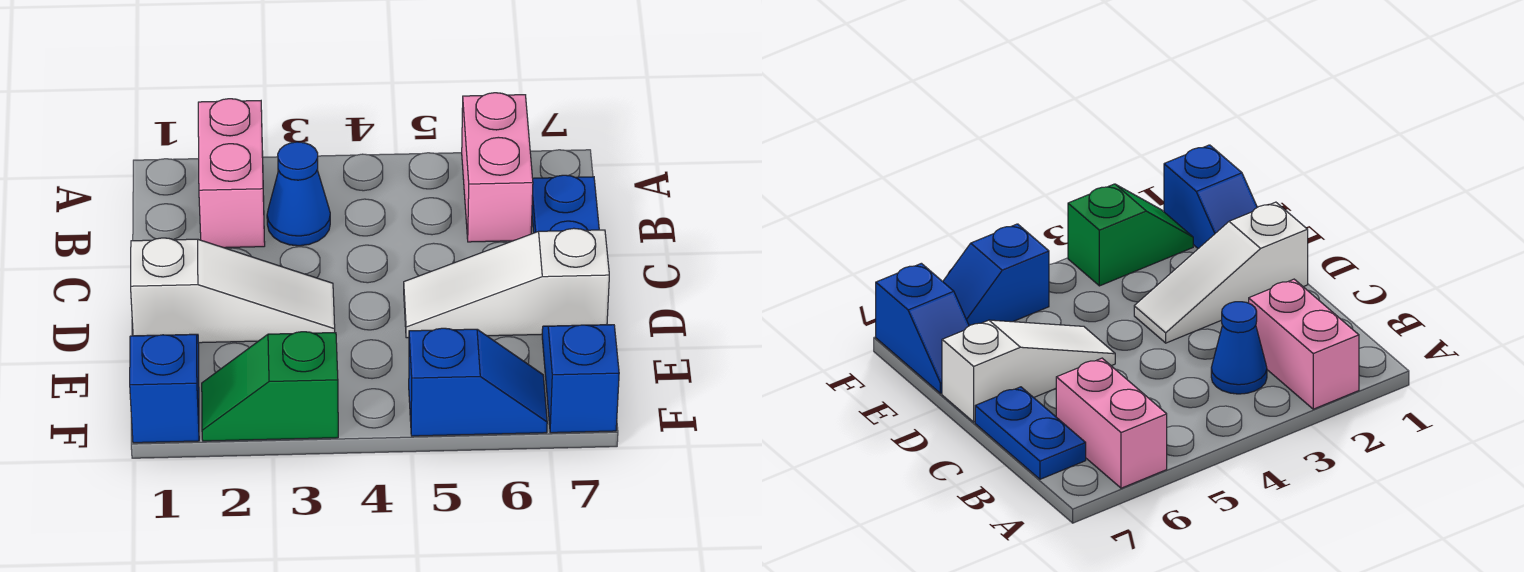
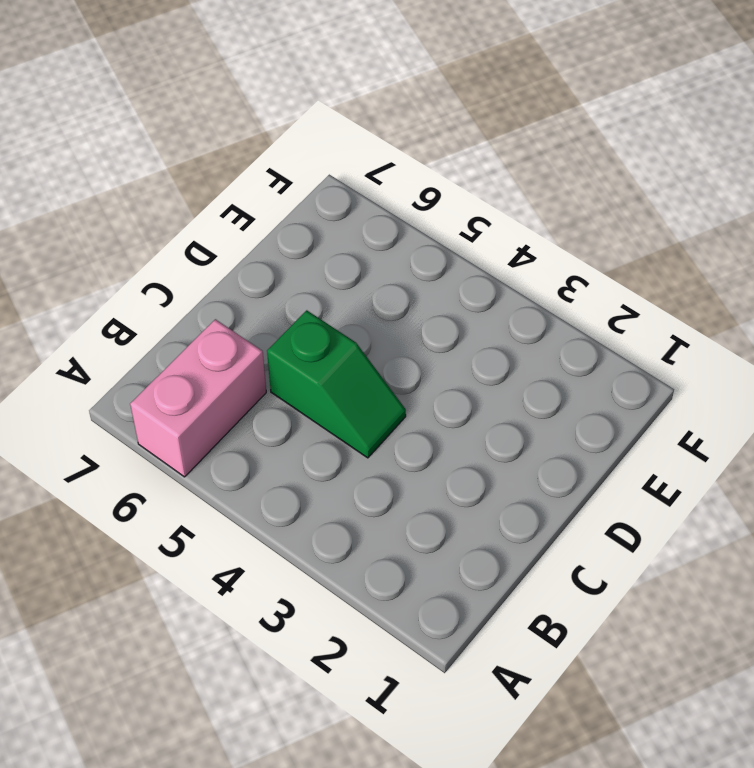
green slope C4:C5 level 1 top 5 -> green slope F2:F3 level 1 top 3
none -> pink brick A2:B2 level 1
none -> blue cone B3 level 1

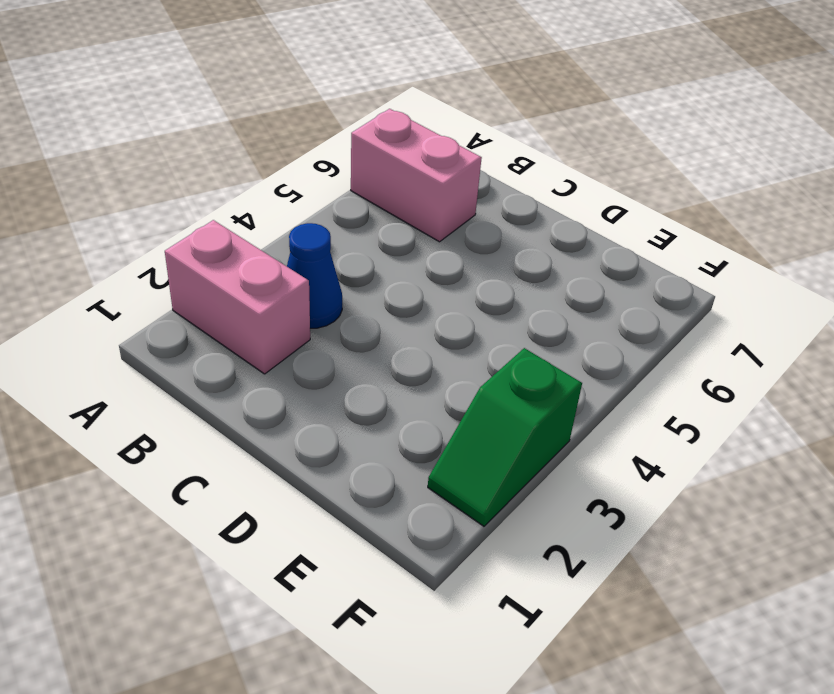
none -> blue plate B7:C7 level 1
none -> white slope D1:D3 level 1 top 1

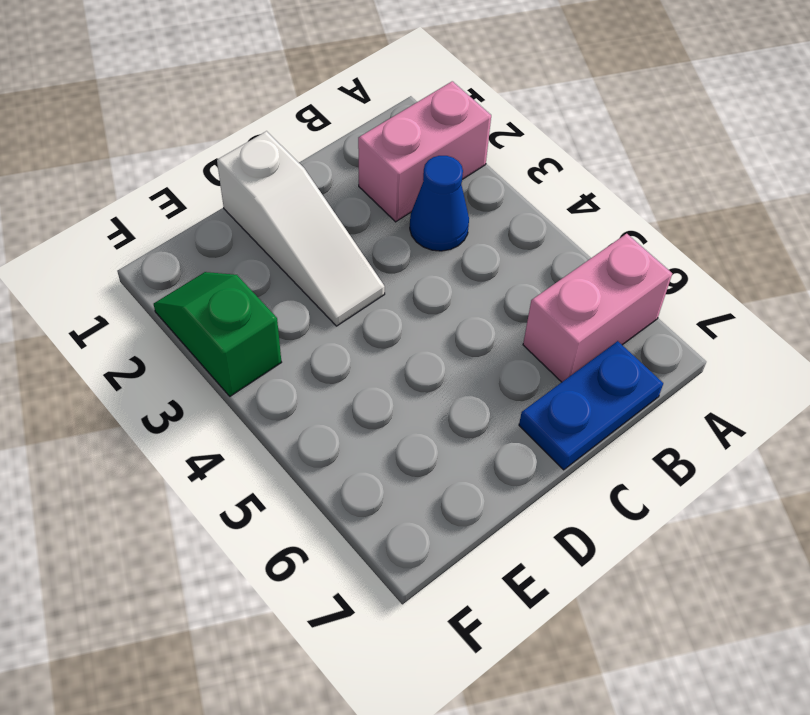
none -> white slope D5:D7 level 1 top 7
none -> blue slope E1:F1 level 1 top F

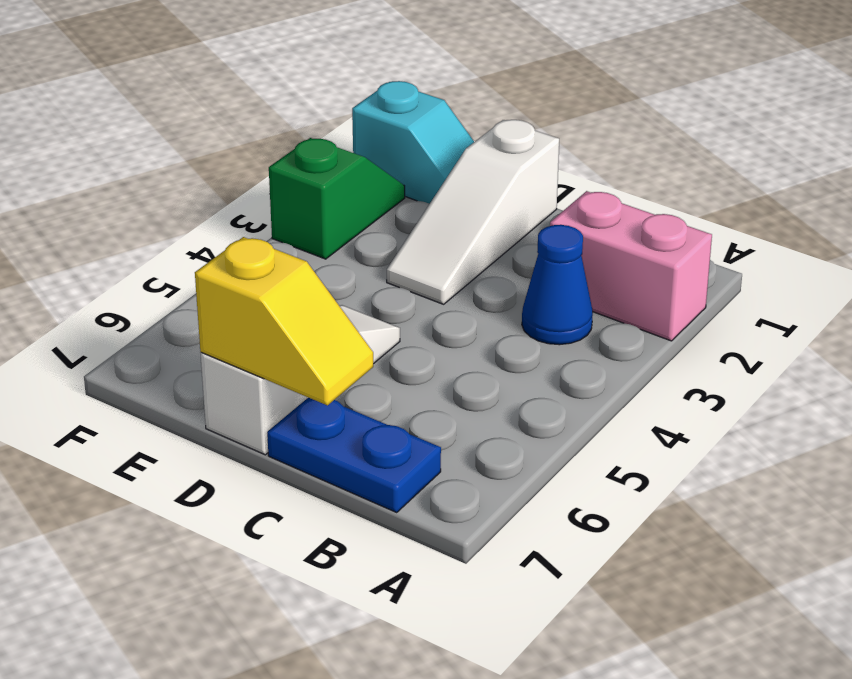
yellow slope C7:D7 level 2 top D -> none
cyan slope E1:F1 level 1 top F -> blue slope E1:F1 level 1 top F
none -> pink brick A6:B6 level 1
none -> blue slope E7:F7 level 1 top F

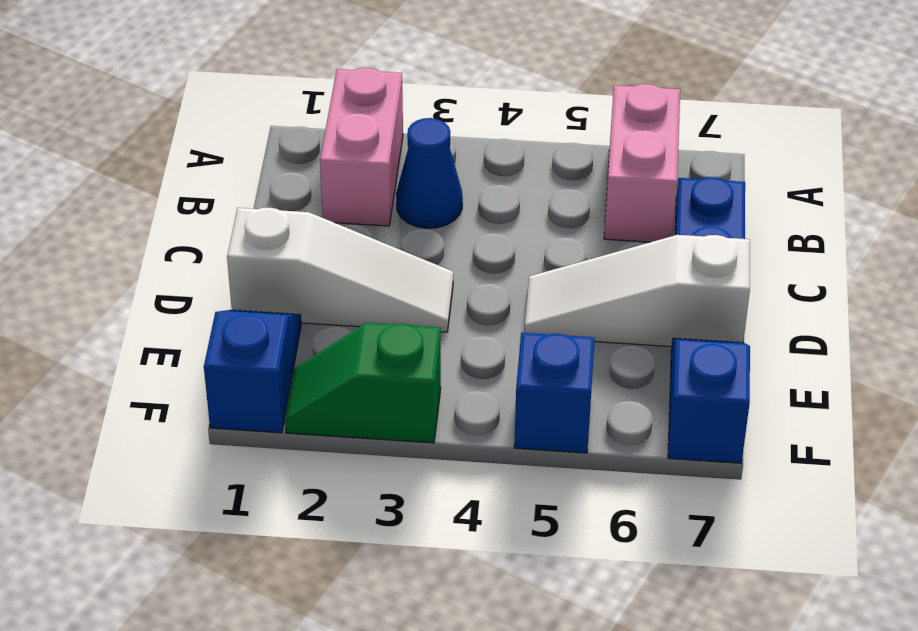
blue brick F5 level 1 -> blue slope F5:F6 level 1 top 5

